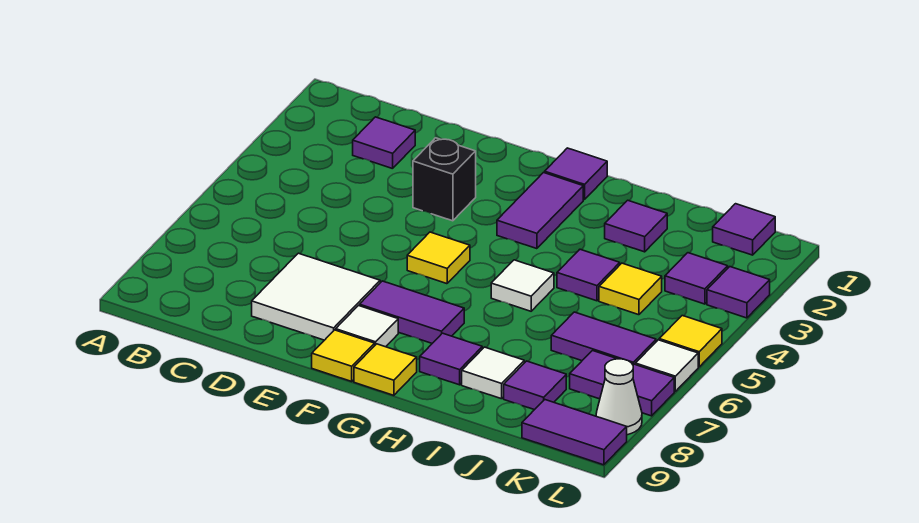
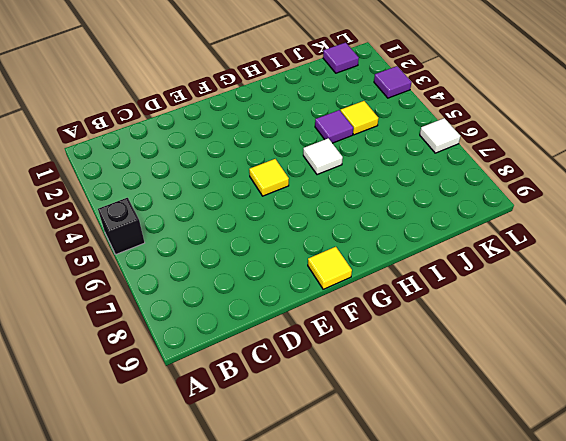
black brick A5 level 1 -> black brick E3 level 1
none -> purple tile C2 level 1
none -> white tile D7:E8 level 1
none -> purple tile F7:G7 level 1

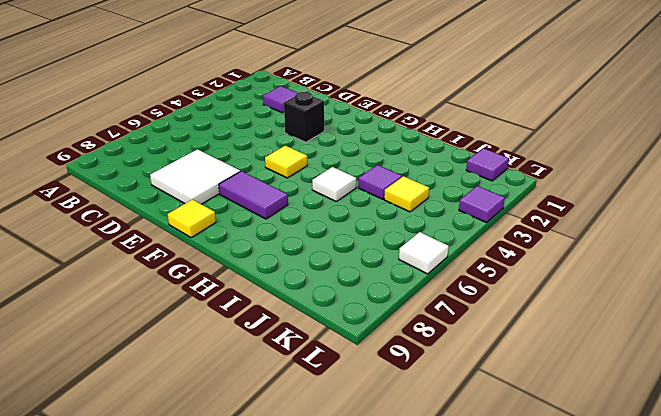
none -> white tile F8 level 1
none -> purple tile G1 level 1
none -> purple tile G2:G3 level 1

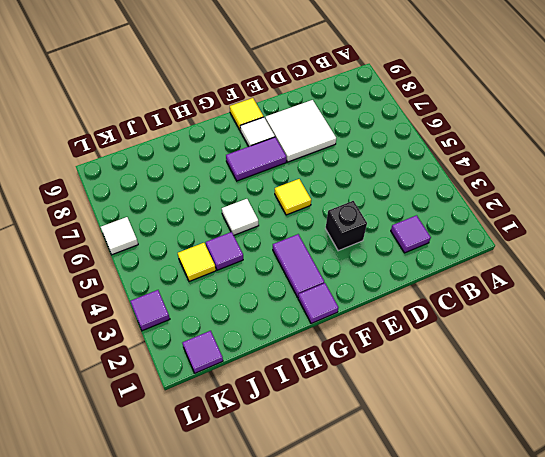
none -> yellow tile G9 level 1
none -> purple tile H8 level 1
none -> purple tile I2 level 1

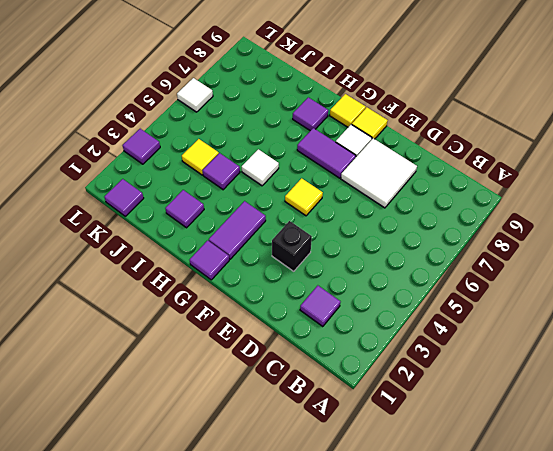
none -> white tile I8 level 1
none -> purple tile J6:K6 level 1
none -> purple tile J8 level 1

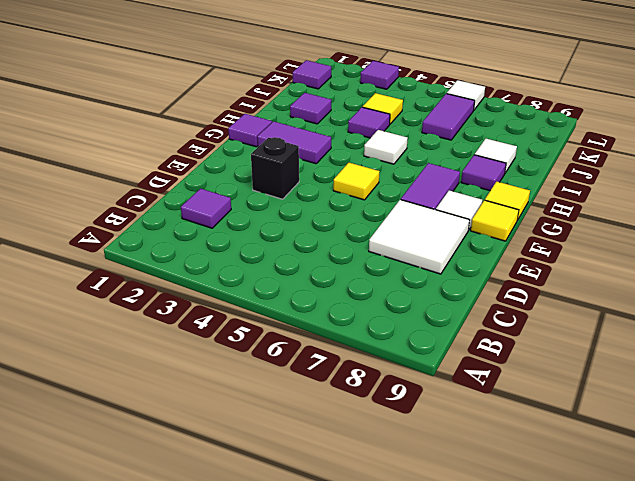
none -> purple tile J8 level 1
none -> purple tile K3 level 1
none -> purple tile K7:L7 level 1

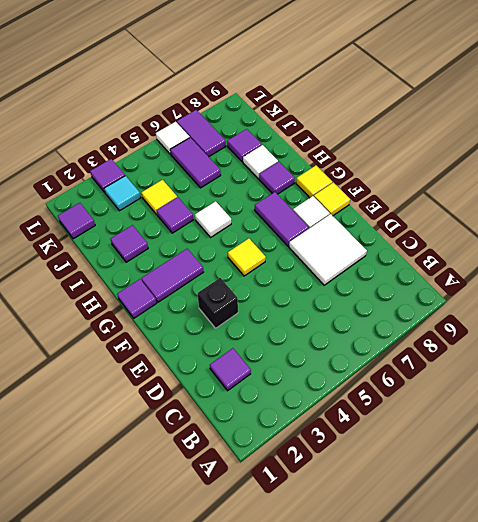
cyan tile K3 level 1 -> purple tile K3 level 1
none -> purple tile K9:L9 level 1
none -> yellow tile L5 level 1
none -> white cone L8 level 1

